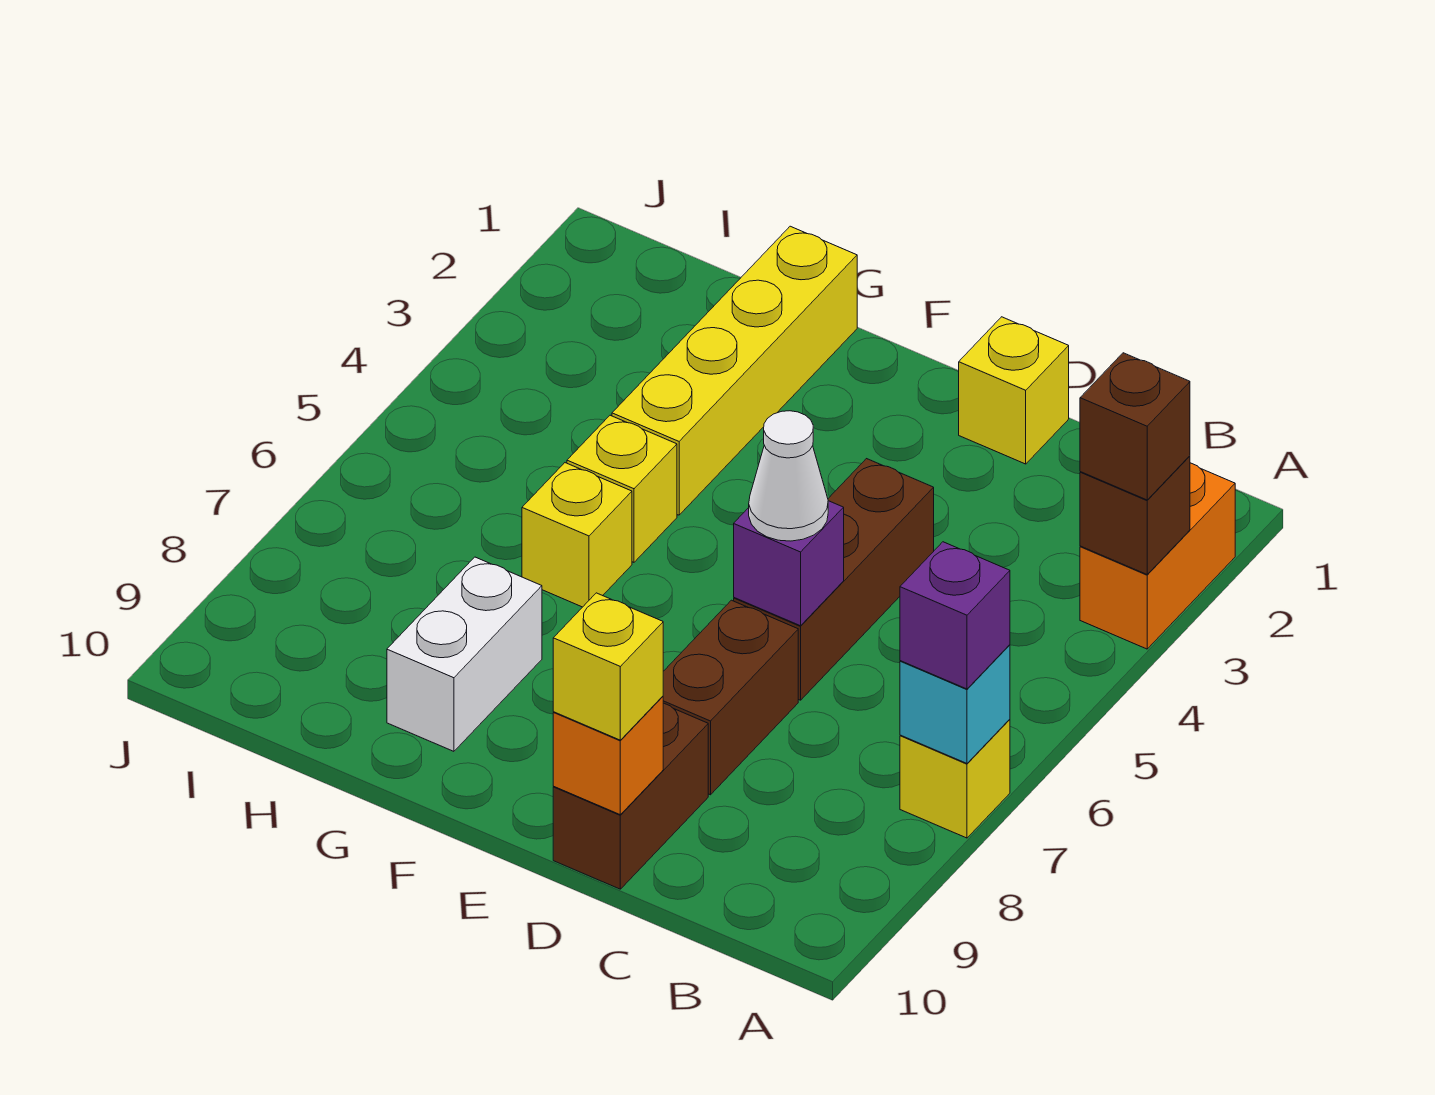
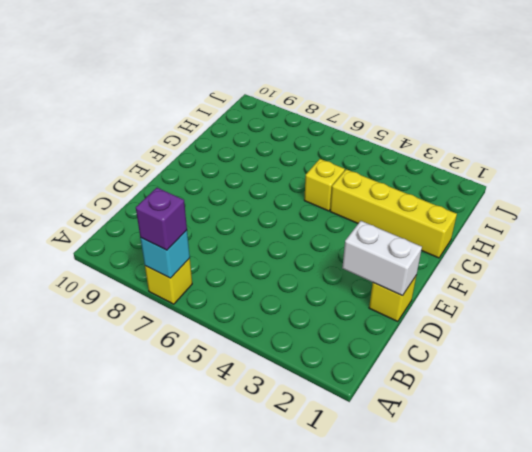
white brick D1:D2 level 2 -> white brick G8:G9 level 1
none -> orange brick A2:A3 level 1
none -> brown brick D4:D6 level 1
none -> brown brick D7:D8 level 1

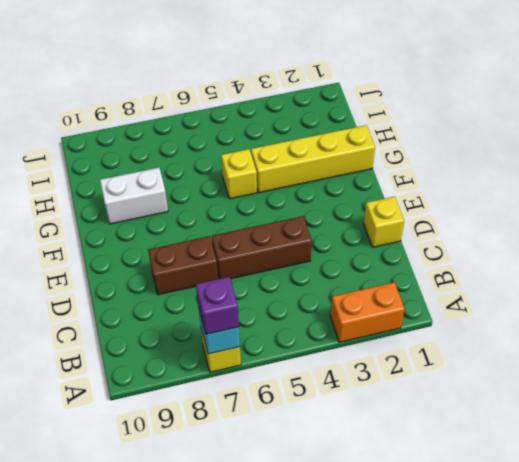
none -> brown brick D9:D10 level 1
none -> yellow brick G6 level 1
none -> brown brick A3 level 2

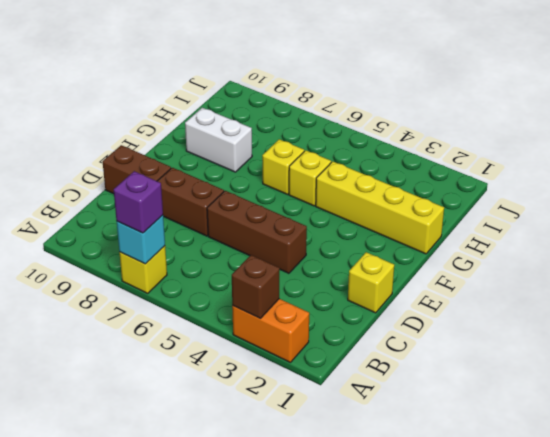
none -> purple brick D6 level 2
none -> orange brick D10 level 2
none -> brown brick A3 level 3

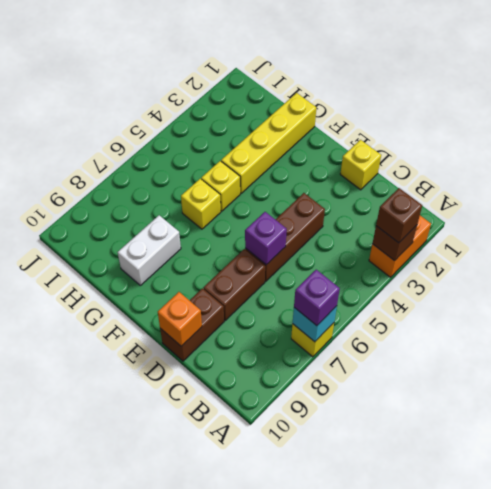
none -> white cone D6 level 3
none -> yellow brick D10 level 3

